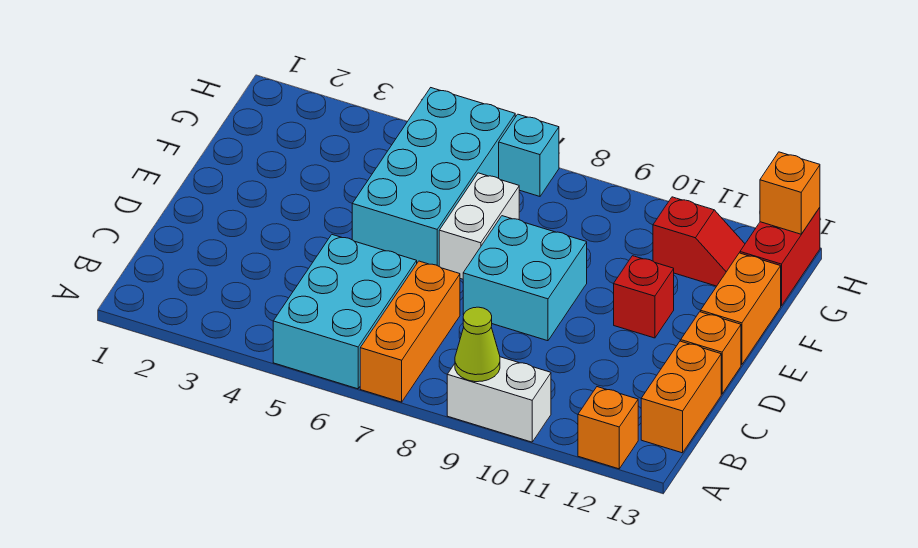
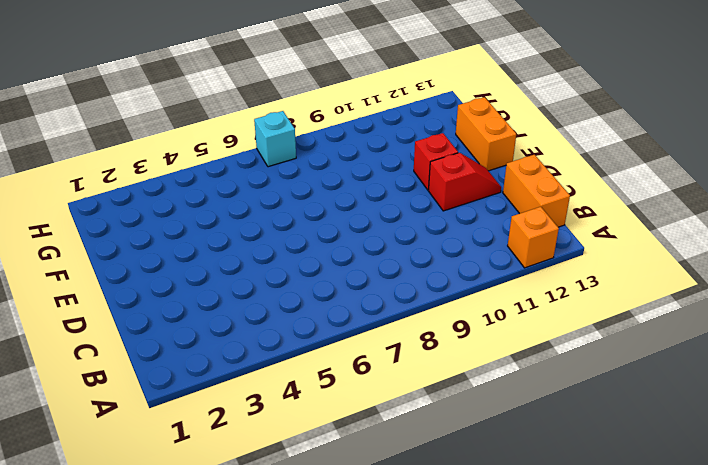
red slope D11:D12 level 1 top 11 -> red slope G11:G12 level 1 top 11
none -> cyan brick A5:C6 level 1
none -> orange brick A7:C7 level 1
none -> white brick A9:A10 level 1

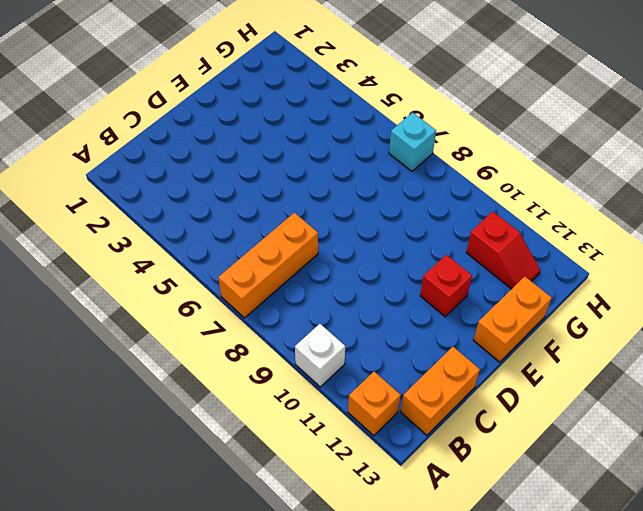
white brick A10 level 1 -> white brick A9:A10 level 1
none -> cyan brick A5:C6 level 1
none -> cyan brick D8:E9 level 1
none -> orange brick D13 level 1

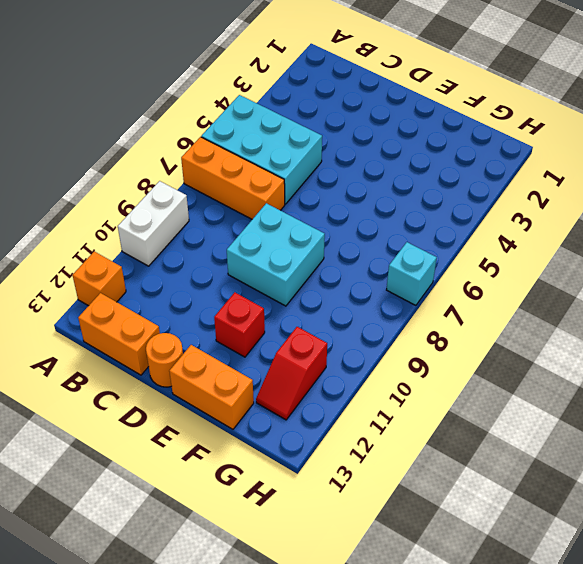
orange round brick D13 level 1 -> orange brick D13 level 1
none -> cyan brick E5:H6 level 1
none -> white brick E7:F7 level 1
none -> red brick G13:H13 level 1

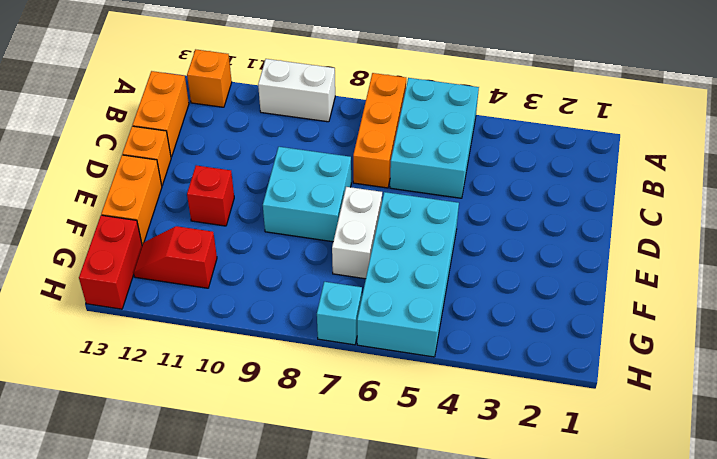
none -> lime cone A9 level 2
none -> orange brick H13 level 2

